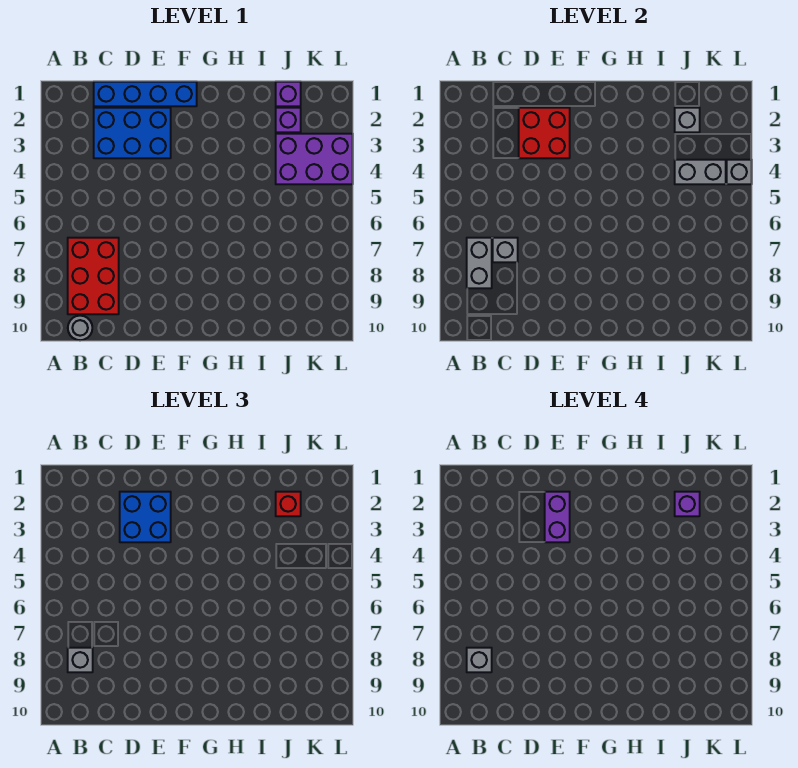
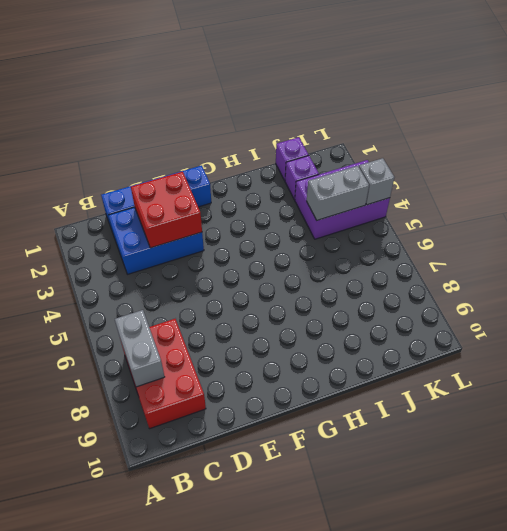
none -> grey round brick B10 level 1
none -> grey brick C7 level 2
none -> grey brick J2 level 2

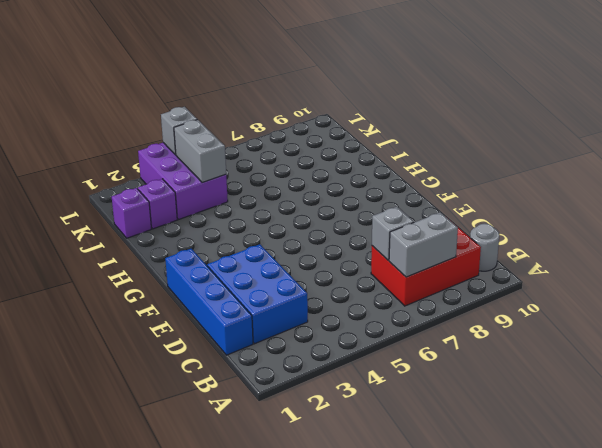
none -> red brick D2:E3 level 2
none -> grey brick J2 level 2
none -> grey brick B8 level 3

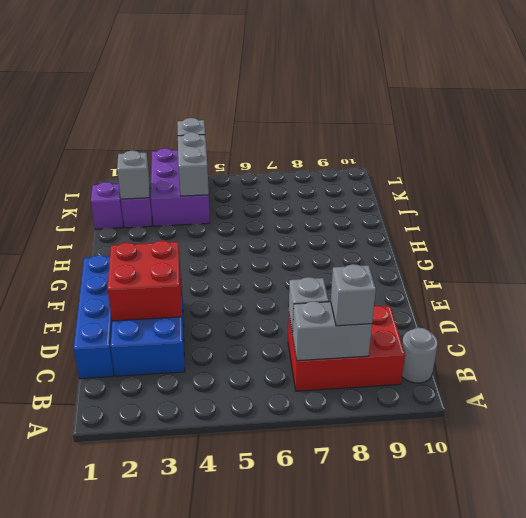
none -> blue brick D2:E3 level 3
none -> red brick J2 level 3
none -> grey brick B8 level 4

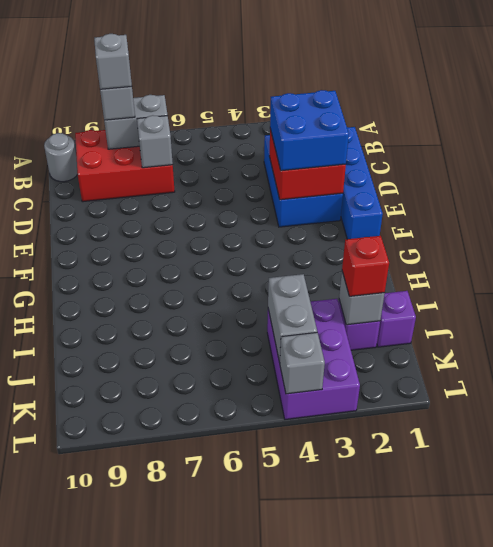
none -> purple brick E2:E3 level 4
none -> purple brick J2 level 4

